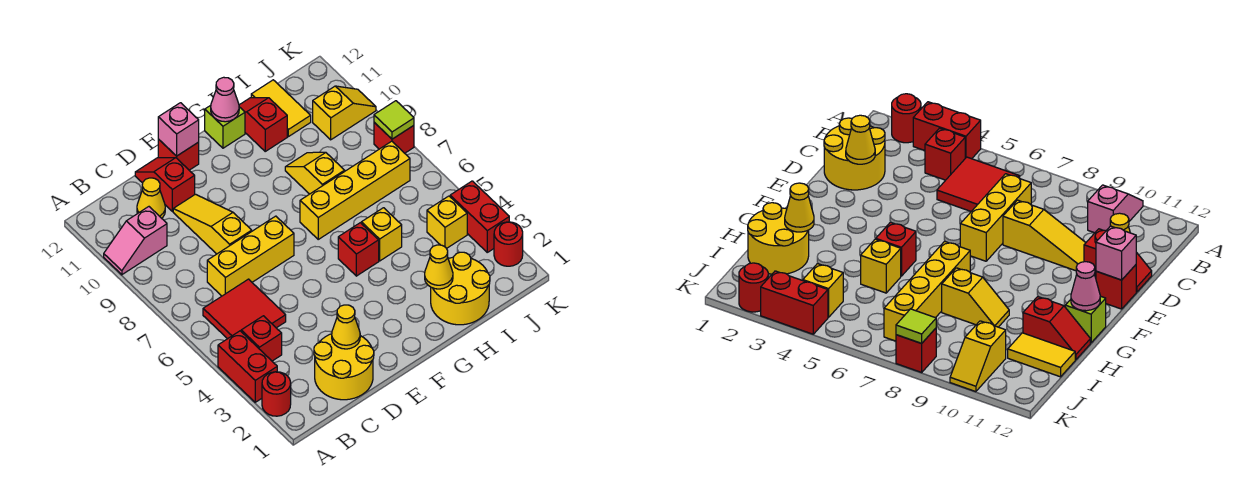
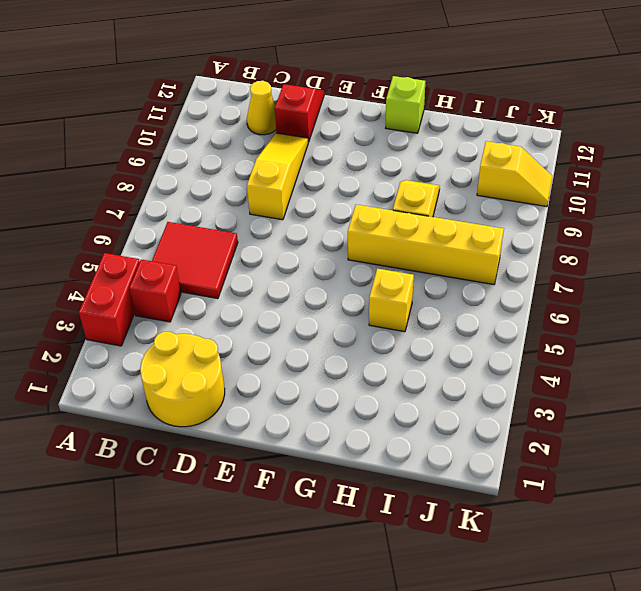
none -> red round brick A2 level 1
none -> pink slope A10:B10 level 1 top B
none -> yellow brick C7:E7 level 1

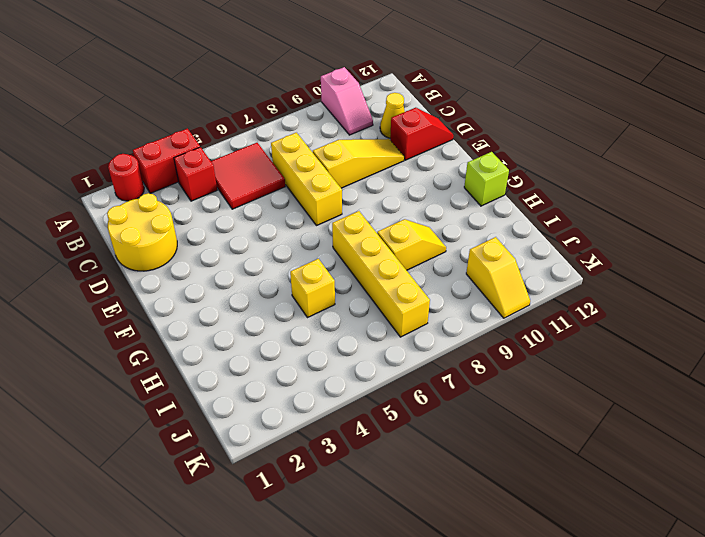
pink slope A10:B10 level 1 top A -> pink slope A10:B10 level 1 top B
none -> red brick E12 level 1
none -> red brick G5 level 1
none -> yellow round brick H1:I2 level 1

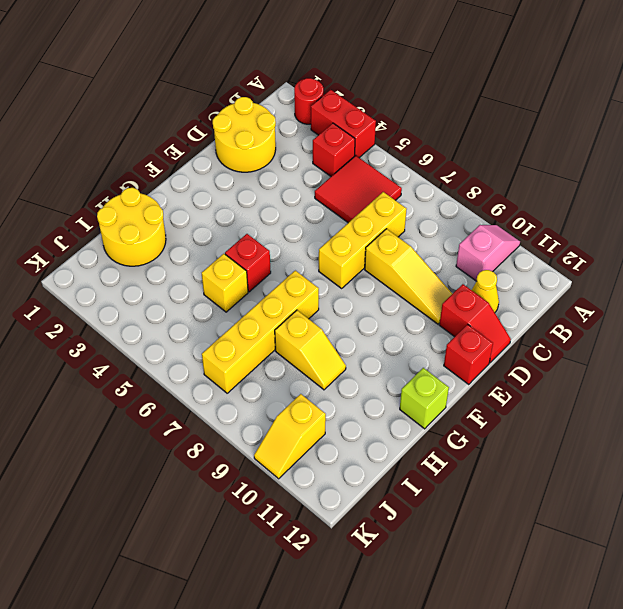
none -> red slope H11:H12 level 1 top 11
none -> yellow tile I11:I12 level 1
none -> yellow brick J4 level 1

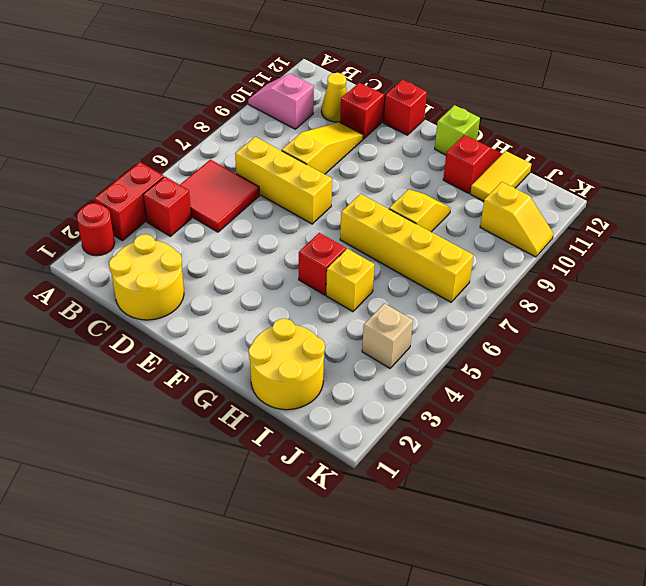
tan brick J4 level 1 -> yellow brick J4 level 1
none -> red round brick K2 level 1
none -> red brick K3:K4 level 1
none -> red brick K8 level 1

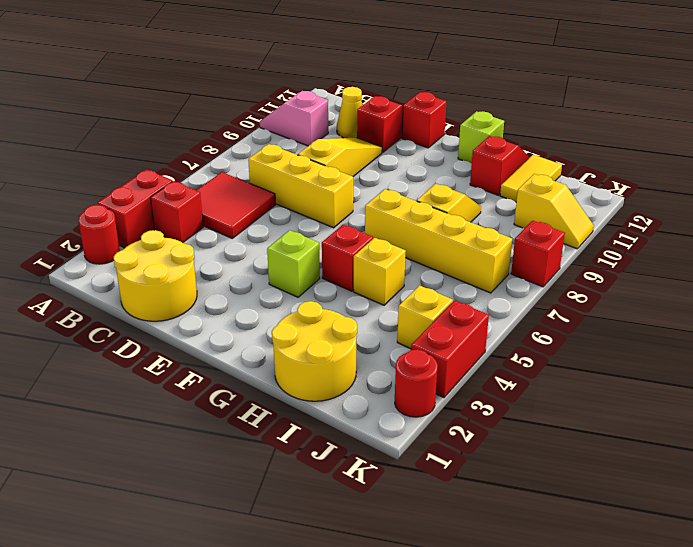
lime brick F4 level 1 -> none
none -> yellow cone D2 level 2
none -> pink brick E12 level 2
none -> pink cone G12 level 2

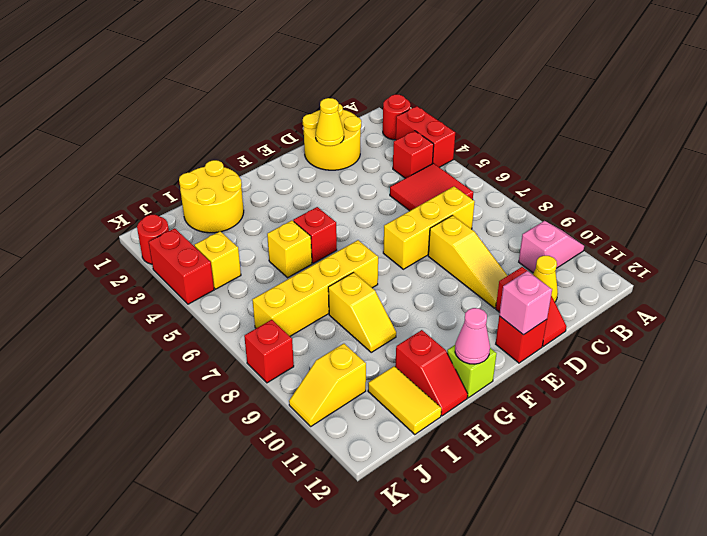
none -> yellow cone H2 level 2
none -> lime tile K8 level 2

